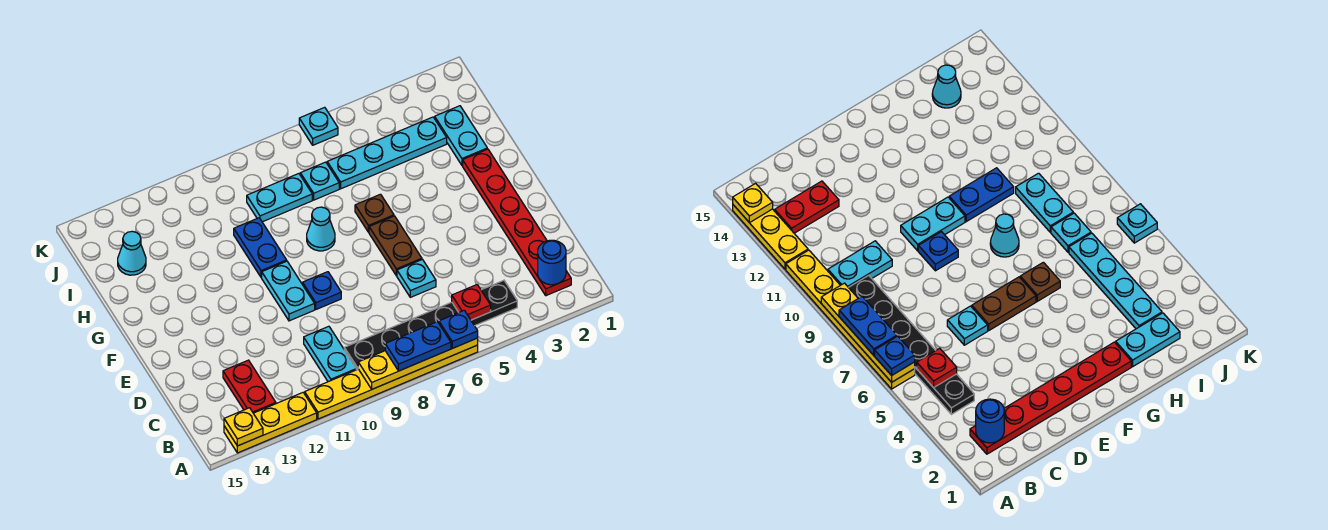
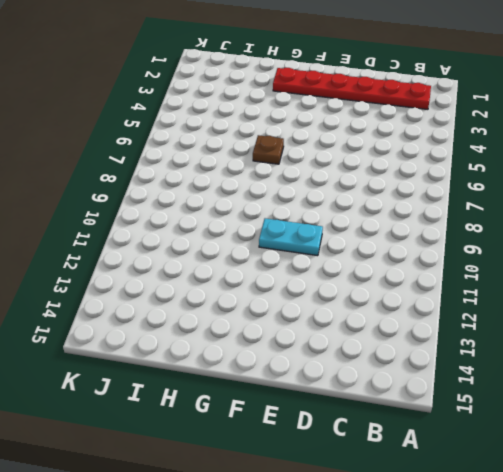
none -> yellow plate A6:A11 level 1
none -> yellow plate A12:A14 level 1
none -> black plate B4:B9 level 1

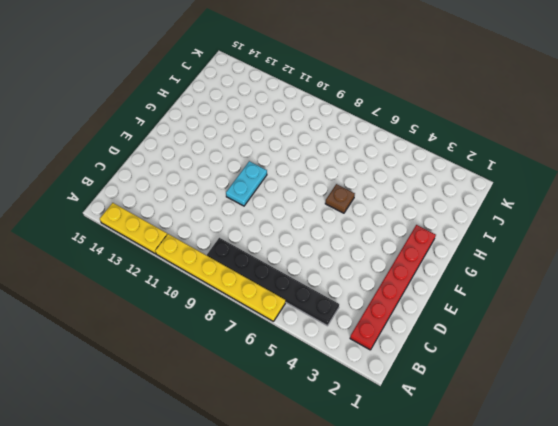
none -> cyan plate B10:C10 level 1
none -> red plate B13:C13 level 1
none -> cyan plate D6 level 1

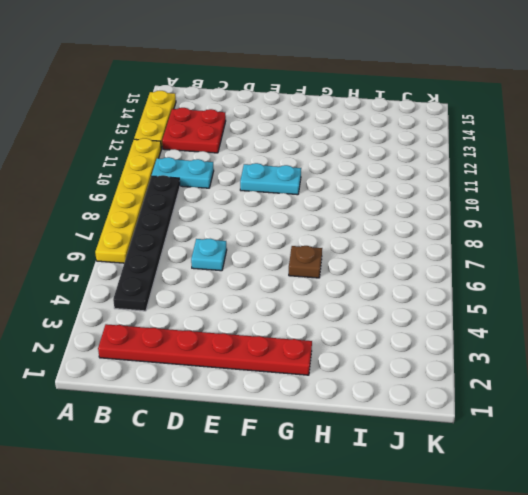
red plate B12:C13 level 1 -> red plate B13:C13 level 1
none -> brown plate E6:F6 level 1
none -> blue plate E9 level 1
none -> cyan cone G8 level 1

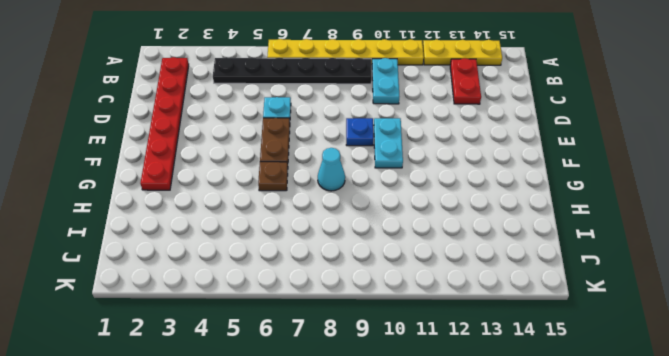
none -> blue plate G10:H10 level 1
none -> cyan plate H2:I2 level 1
none -> cyan plate I3:I6 level 1

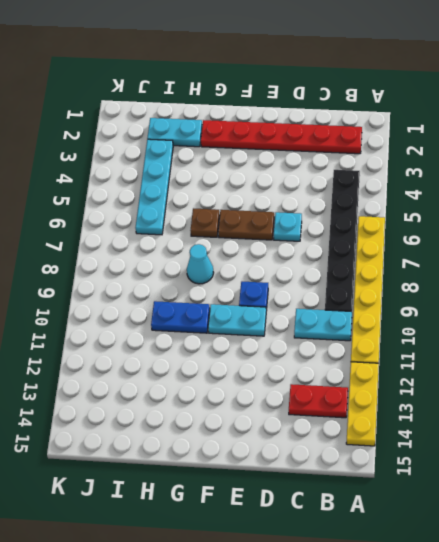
none -> cyan plate I7 level 1
none -> cyan plate I8:I9 level 1
none -> cyan cone I14 level 1

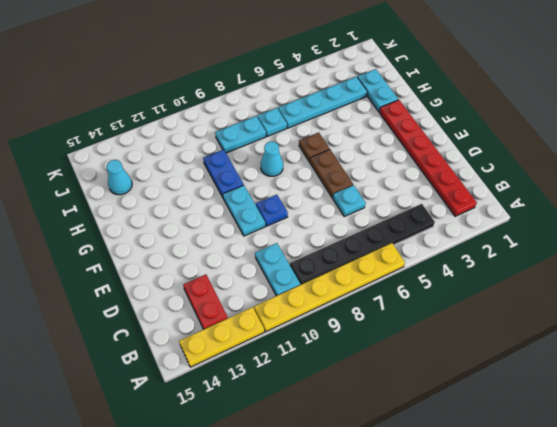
none -> cyan plate K6 level 1
none -> yellow plate A6:A9 level 2
none -> yellow plate A14 level 2

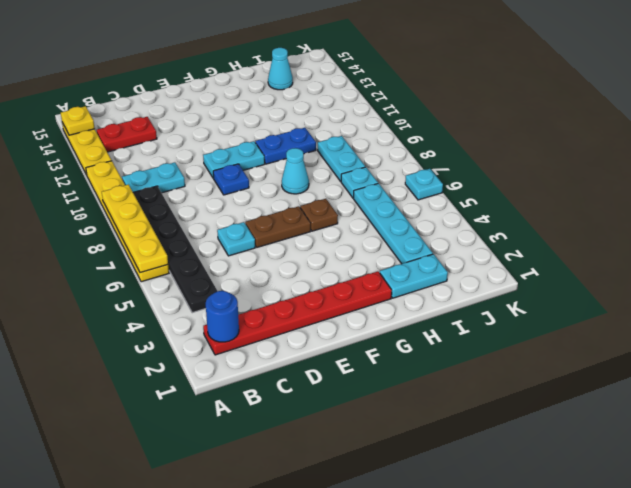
none -> red plate B5 level 2
none -> blue plate A6 level 3
none -> blue plate A7:A8 level 3

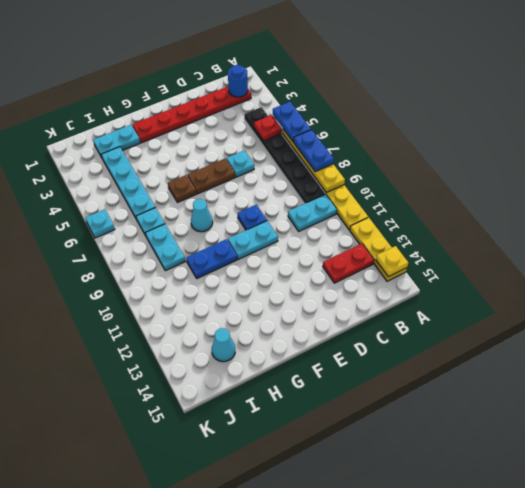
blue plate A5:A6 level 3 -> blue plate A6 level 3

